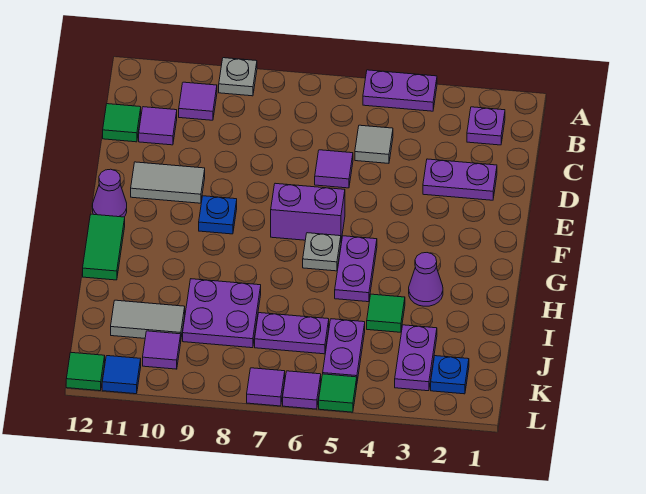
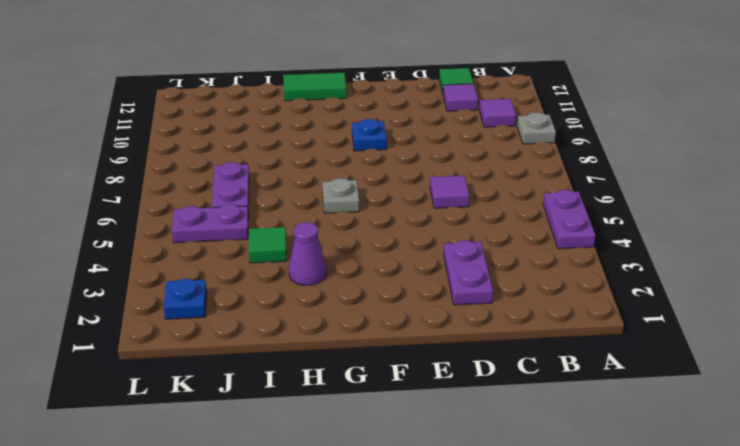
none -> purple plate B2 level 1
none -> grey tile C5 level 1
none -> grey tile E10:E11 level 1
none -> purple brick F6:F7 level 1

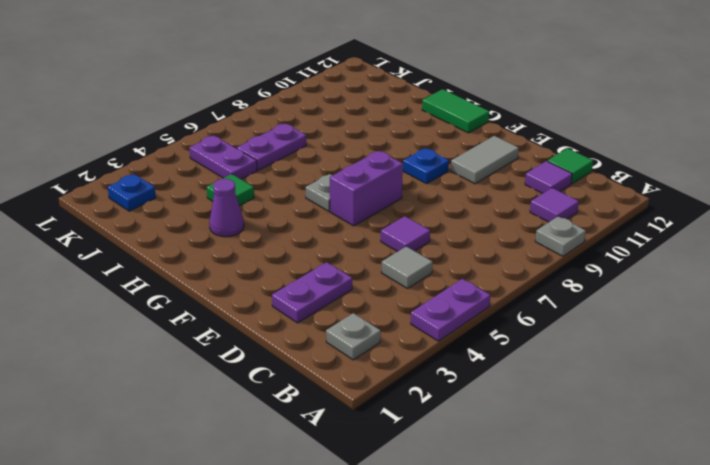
grey plate B2 level 1 -> purple plate B2 level 1
none -> purple cone F12 level 1
none -> purple plate G5:H5 level 1
none -> purple plate I8:J9 level 1
none -> purple plate J3:K3 level 1

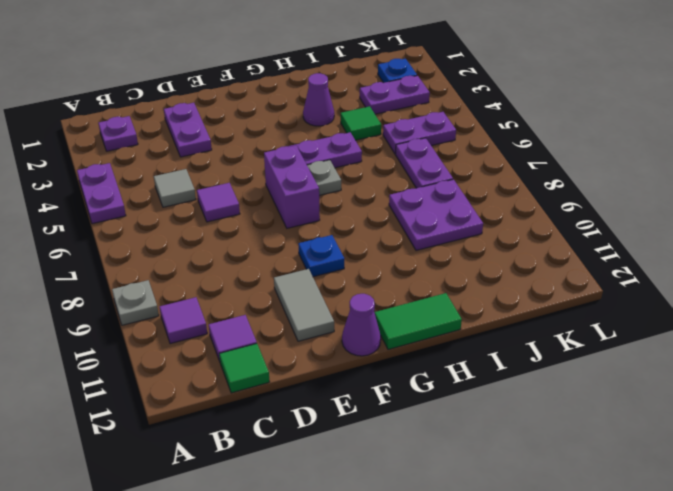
none -> grey tile J10:J11 level 1
none -> purple tile K10 level 1
none -> green tile L5 level 1
none -> purple tile L6 level 1

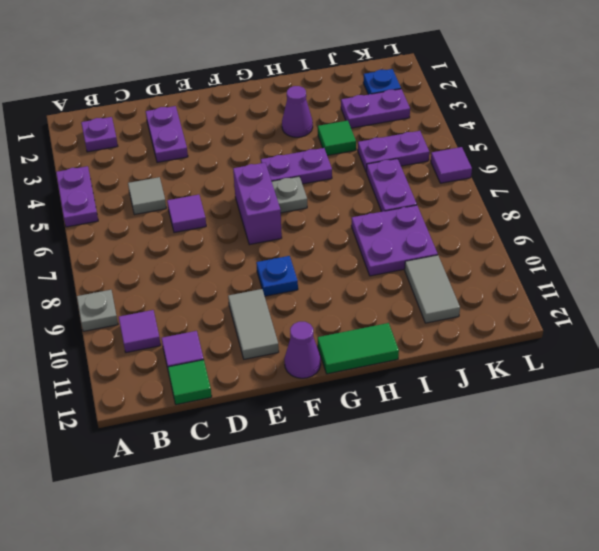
none -> purple tile K10 level 1
none -> green tile L5 level 1
none -> purple tile L7 level 1
none -> blue tile L11 level 1

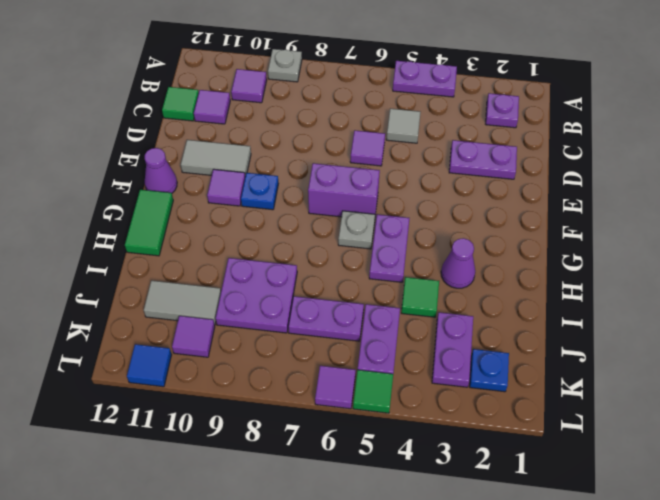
purple tile F10 level 1 -> purple tile L7 level 1
none -> green tile L12 level 1

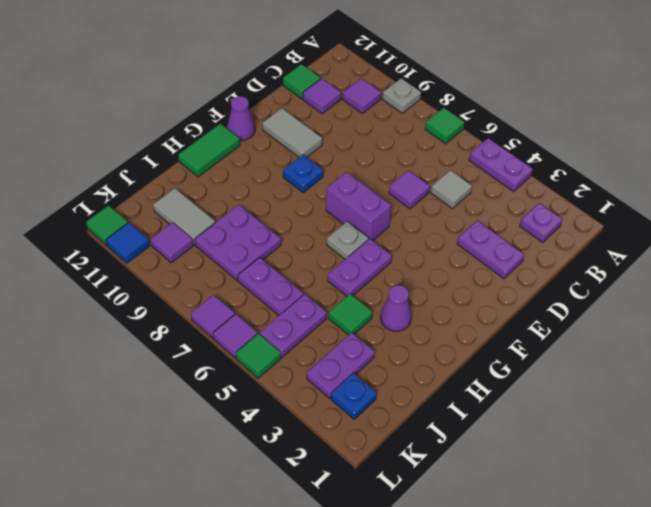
green tile A7 level 1 -> none

